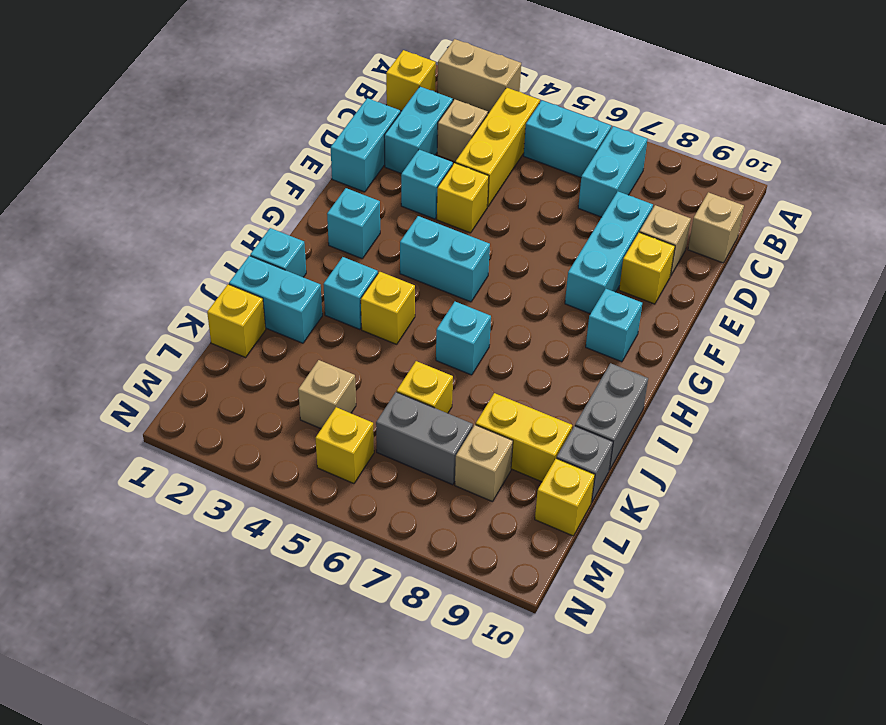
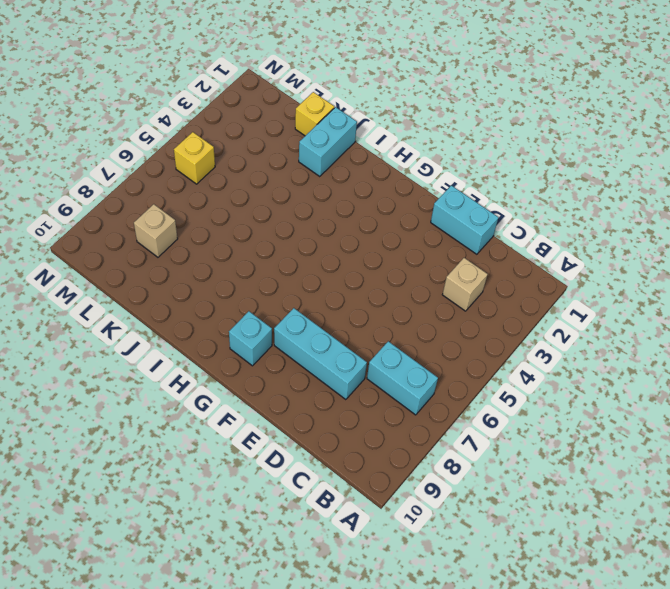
none -> tan brick A2:A3 level 1
none -> yellow brick B1 level 1
none -> yellow brick B4:D4 level 1
none -> cyan brick B5:B6 level 1

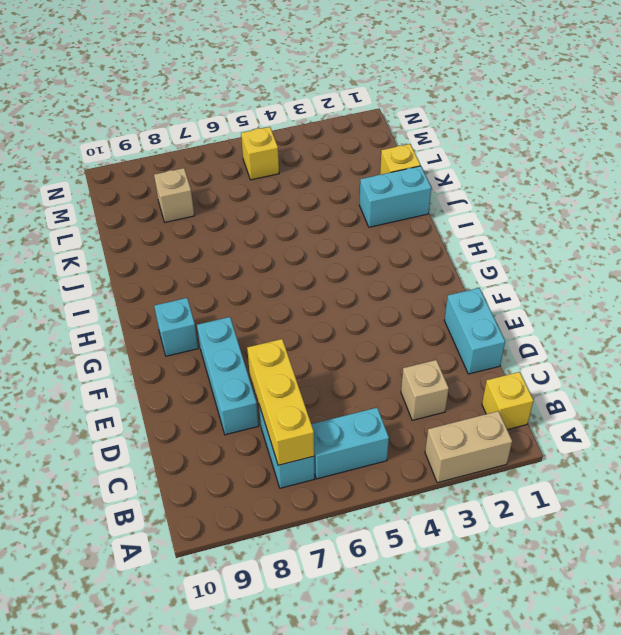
yellow brick B7:D7 level 2 -> yellow brick B4:D4 level 1
none -> cyan brick C2:D2 level 1
none -> tan brick C10 level 1
none -> tan brick D9 level 1
none -> cyan brick E3 level 1

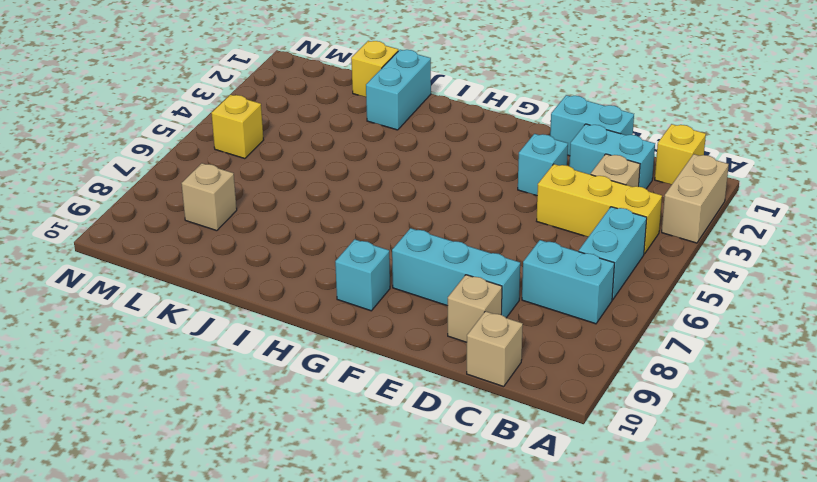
none -> yellow brick E4 level 1
none -> yellow brick E9 level 1
none -> cyan brick G2 level 1
none -> cyan brick G4:G5 level 1

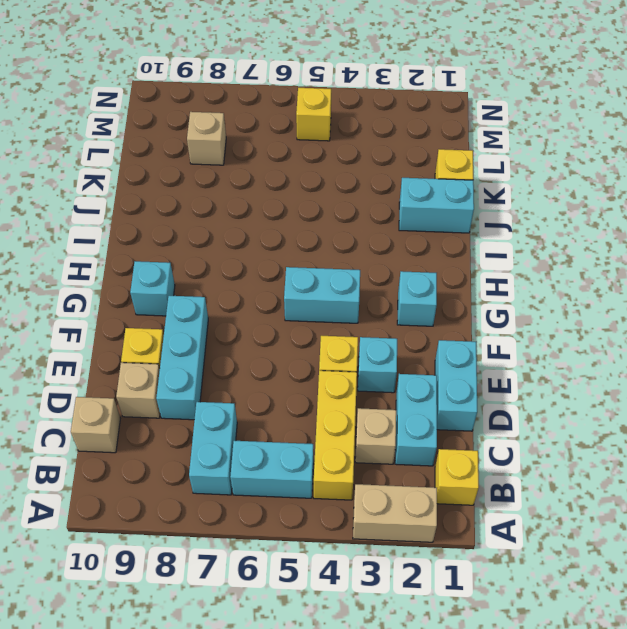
none -> cyan brick I1 level 1
none -> cyan brick I3 level 1
none -> yellow brick I4 level 1
none -> cyan brick I6 level 1

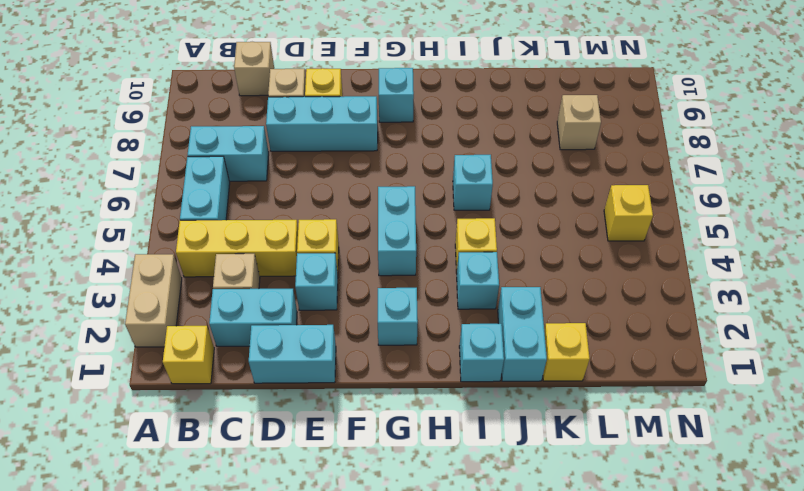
none -> grey brick I10:J10 level 1
none -> yellow brick K6 level 1
none -> yellow brick K8:K9 level 1
none -> grey brick K10 level 1

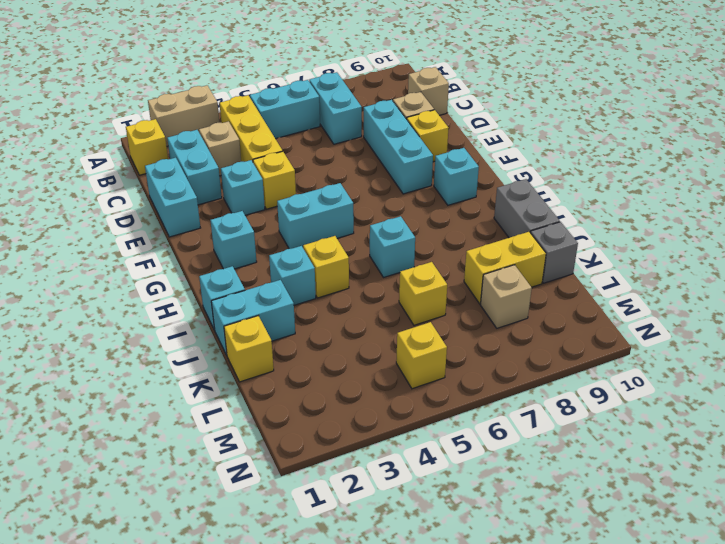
none -> tan brick L4 level 1
none -> grey brick L6:L7 level 1
none -> yellow brick L10 level 1

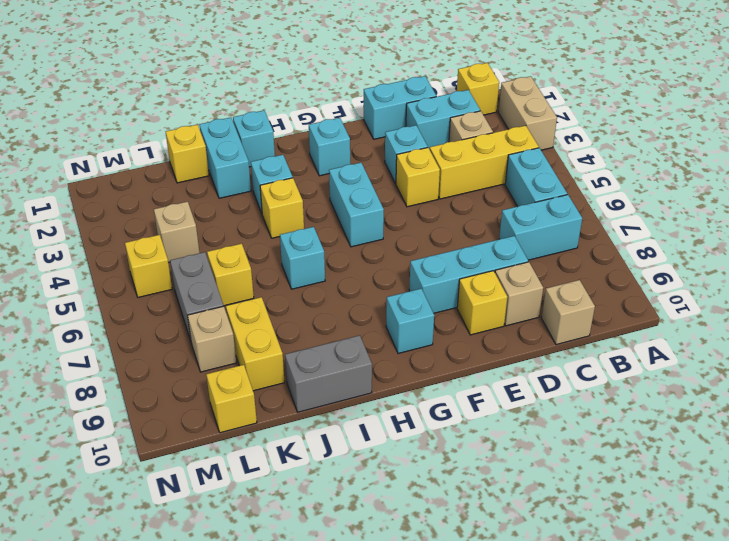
none -> grey brick K10 level 1

